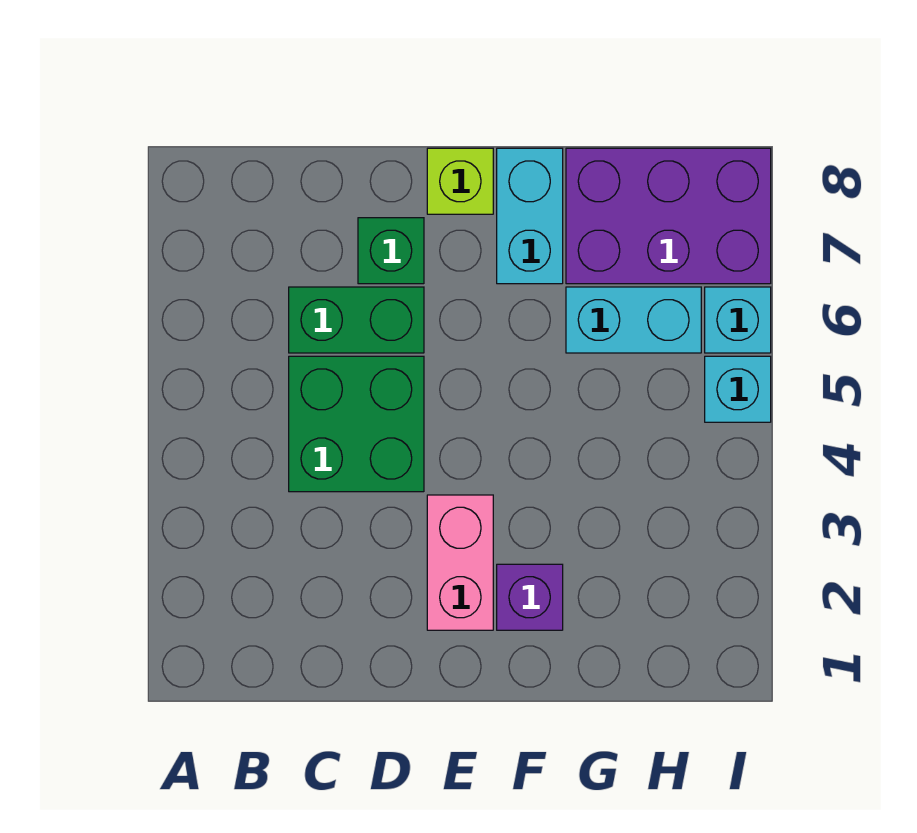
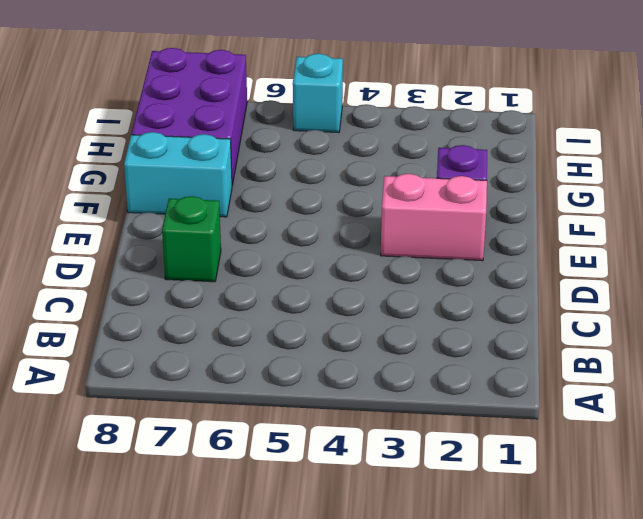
none -> green brick C4:D5 level 1
none -> green brick C6:D6 level 1

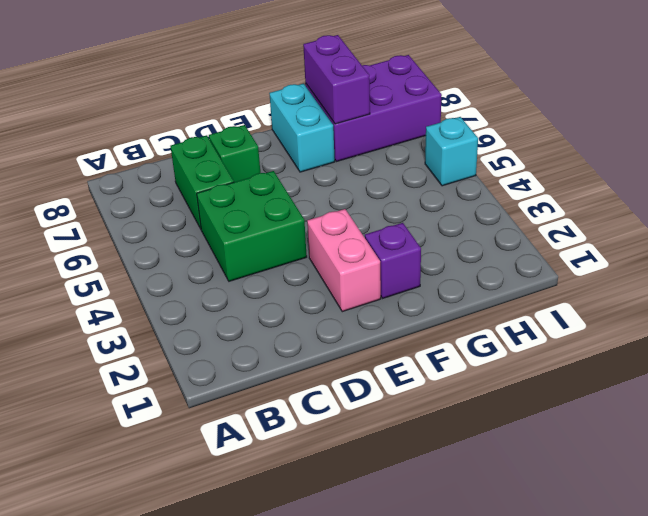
green brick C6:C7 level 1 -> green brick C6:D6 level 1
purple brick G7:G8 level 2 -> none
none -> lime brick E8 level 1
none -> cyan brick G6:H6 level 1

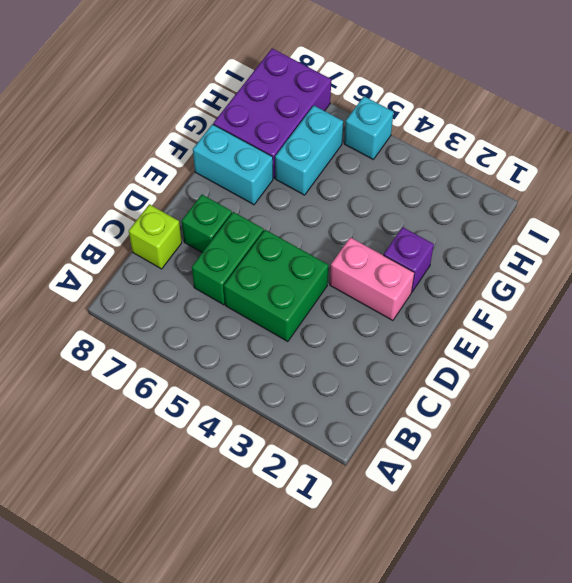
lime brick C8 level 1 -> lime brick E8 level 1
none -> cyan brick I6 level 1

